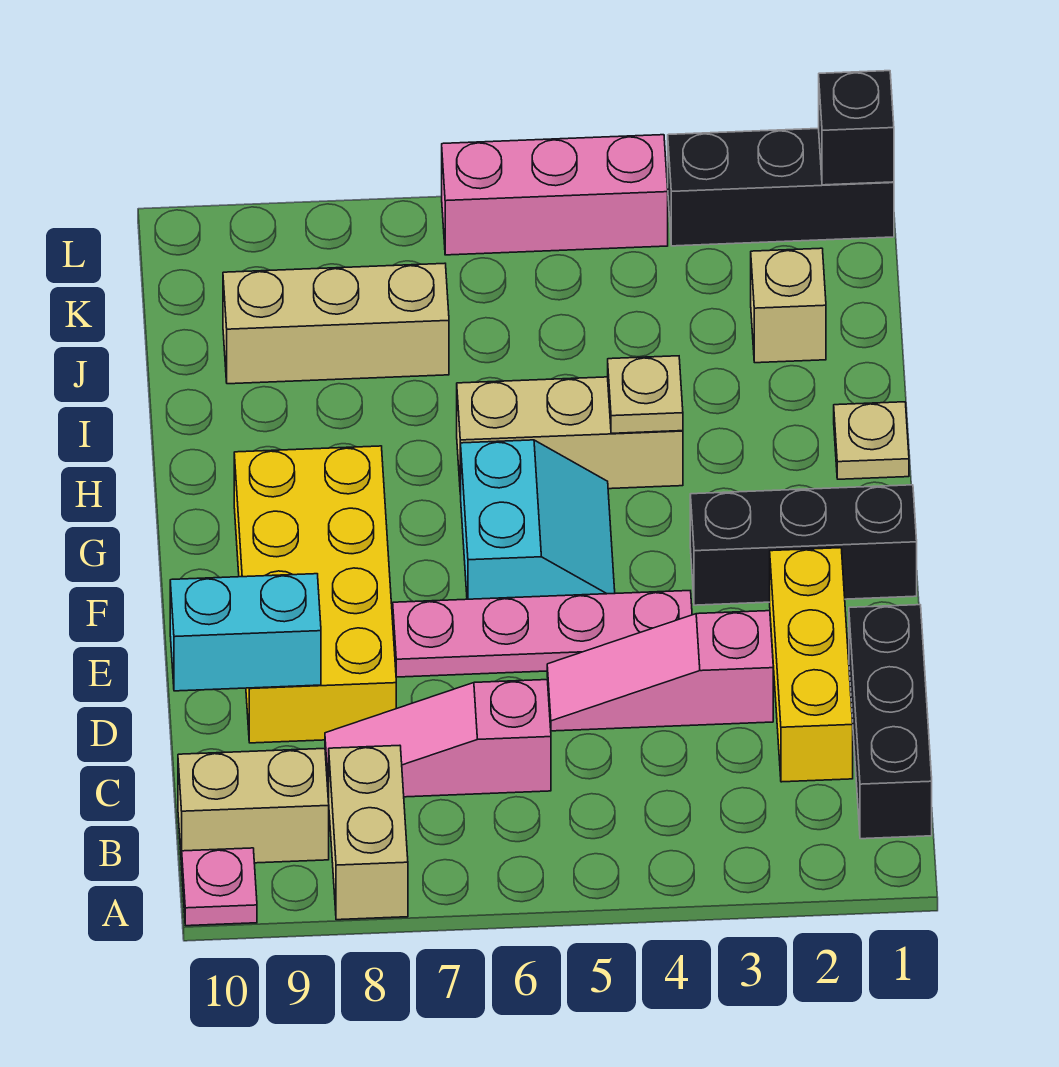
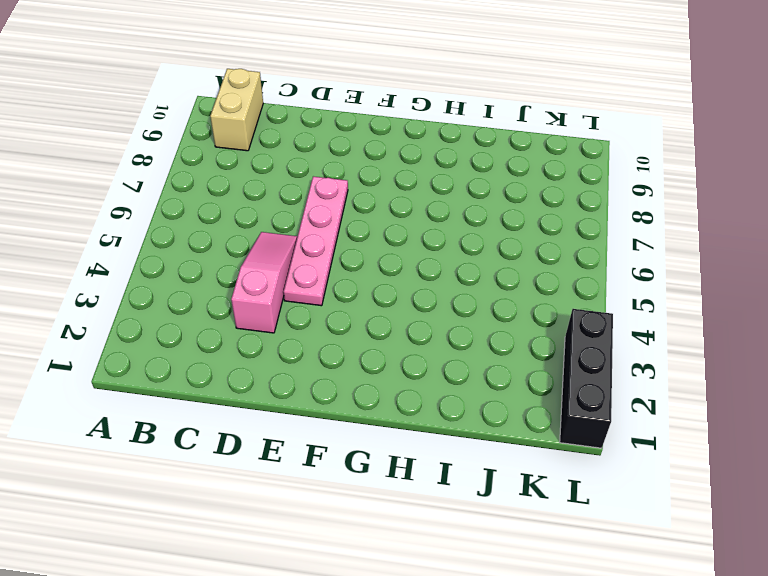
none -> tan brick A8:B8 level 1
none -> pink plate A10 level 1
none -> black brick B1:D1 level 1

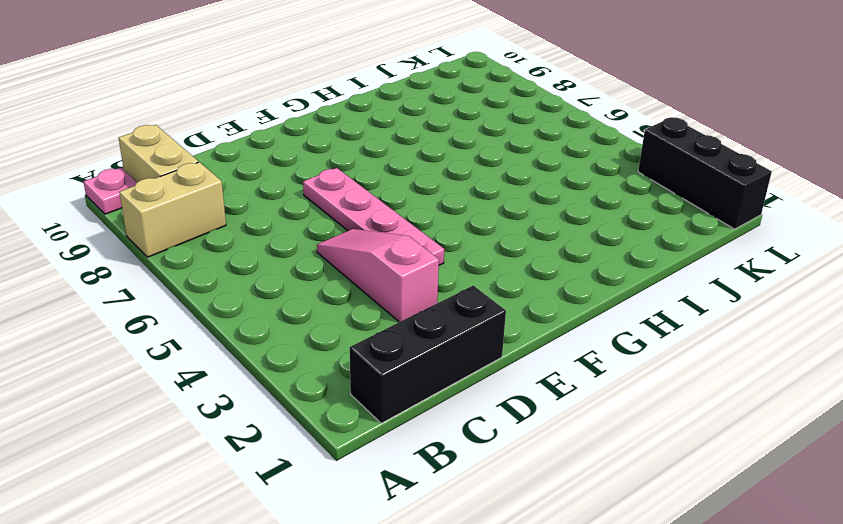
none -> yellow brick C2:E2 level 1
none -> pink slope C6:C8 level 1 top 6
none -> yellow brick D8:G9 level 1

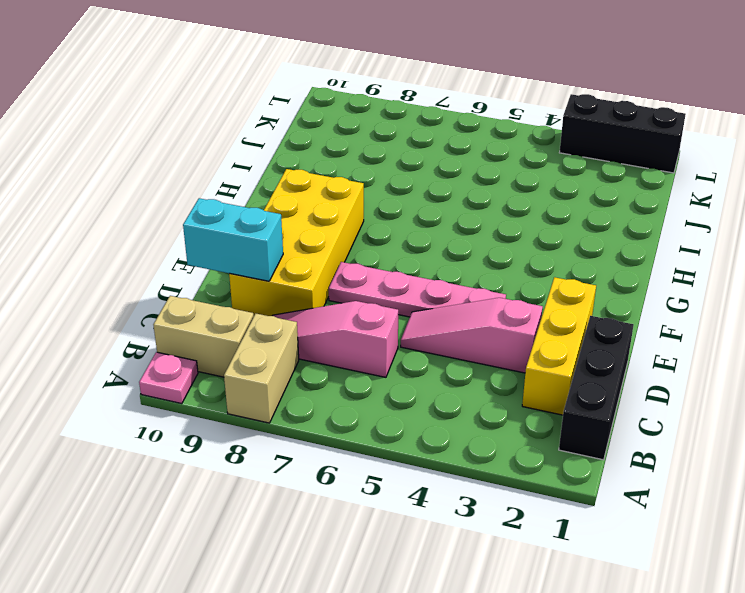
none -> black brick F1:F3 level 1
none -> cyan slope F5:G6 level 1 top 6
none -> tan plate H1 level 1

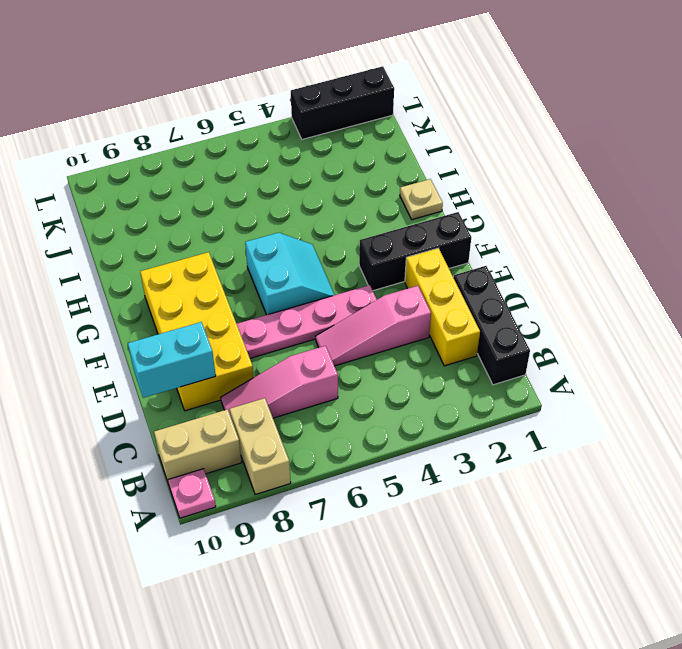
none -> tan brick H4:H6 level 1
none -> tan brick J2 level 1
none -> tan brick J7:J9 level 1

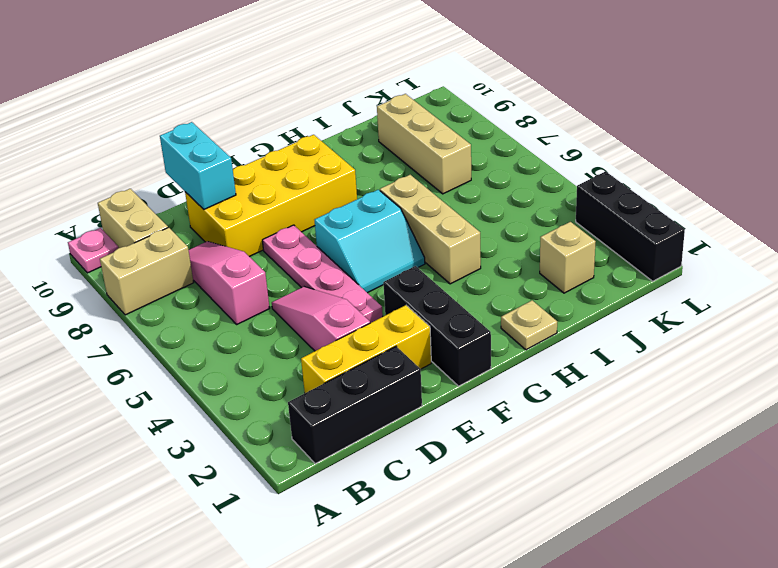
none -> pink brick L4:L6 level 1
none -> tan plate H4 level 2
none -> black brick L1 level 2

